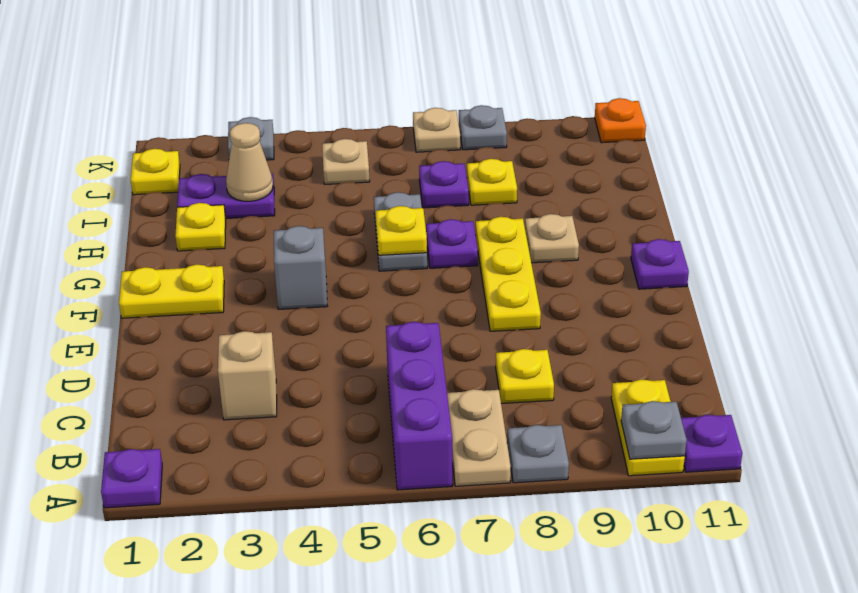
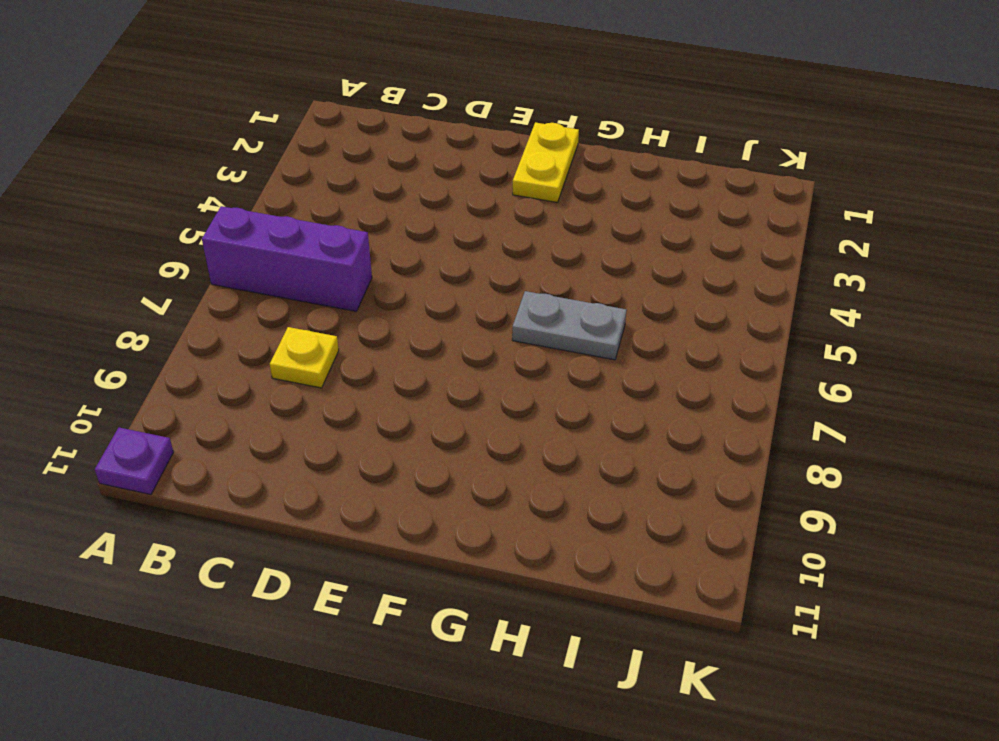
none -> purple plate A1 level 1
none -> tan plate A7:B7 level 1
none -> grey plate A8 level 1

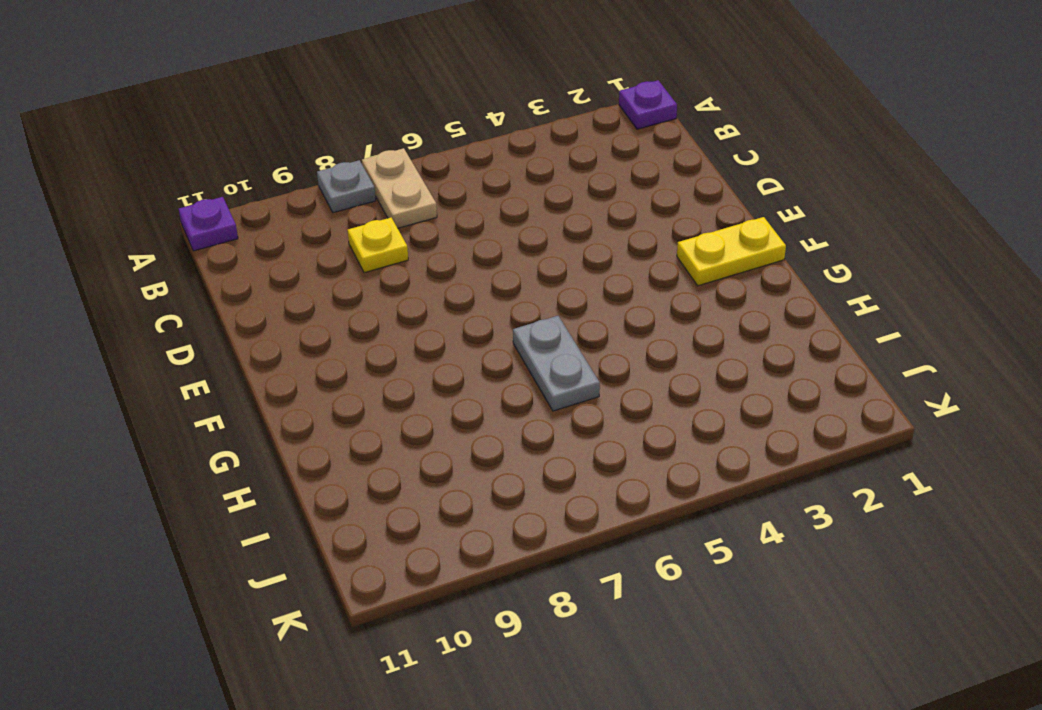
none -> purple brick A6:C6 level 1
none -> yellow plate A10:B10 level 1
none -> tan brick C3 level 1

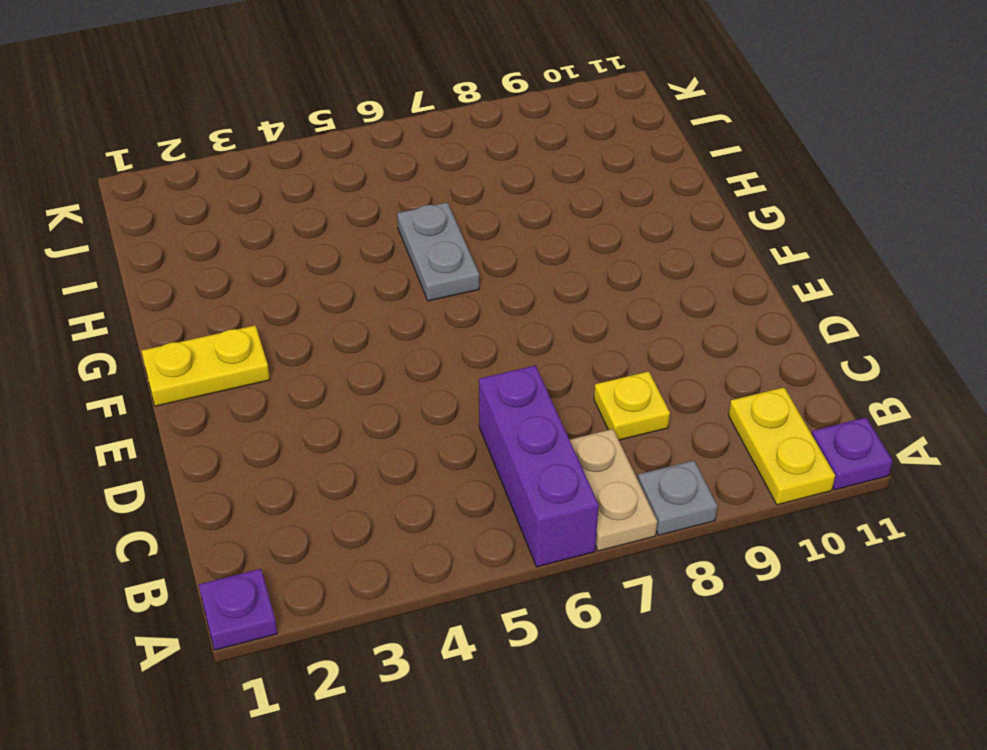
none -> tan brick C3 level 1
none -> yellow plate E8:G8 level 1
none -> grey brick F4 level 1

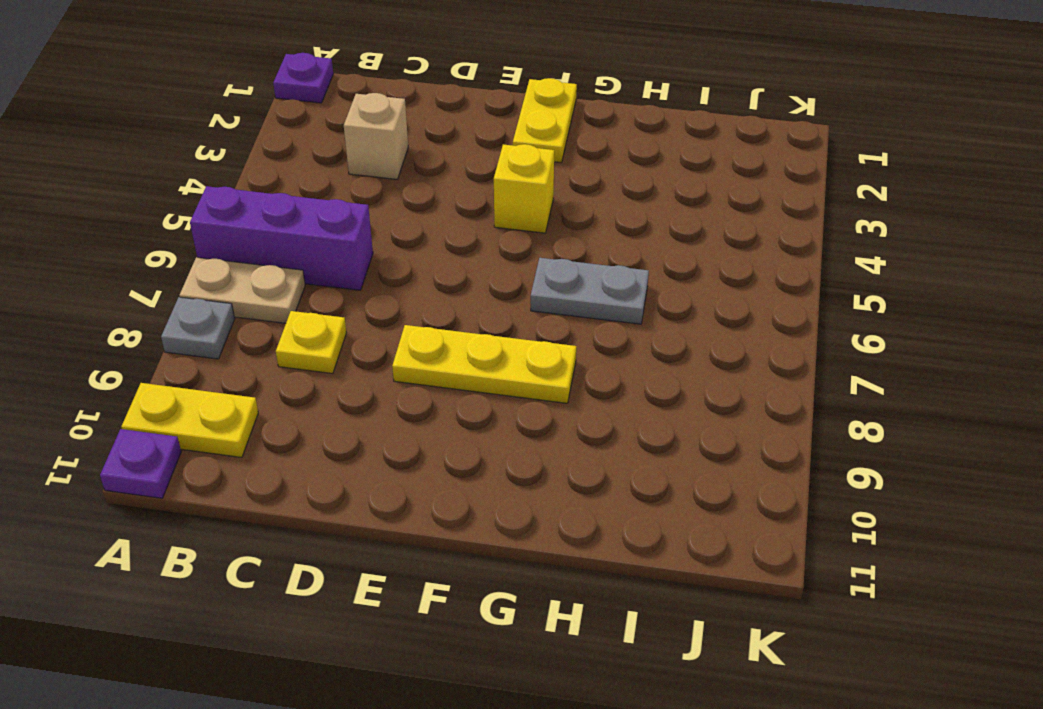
yellow brick F4 level 1 -> grey brick F4 level 1
none -> purple plate F11 level 1
none -> purple plate G7 level 1
none -> tan plate G9 level 1

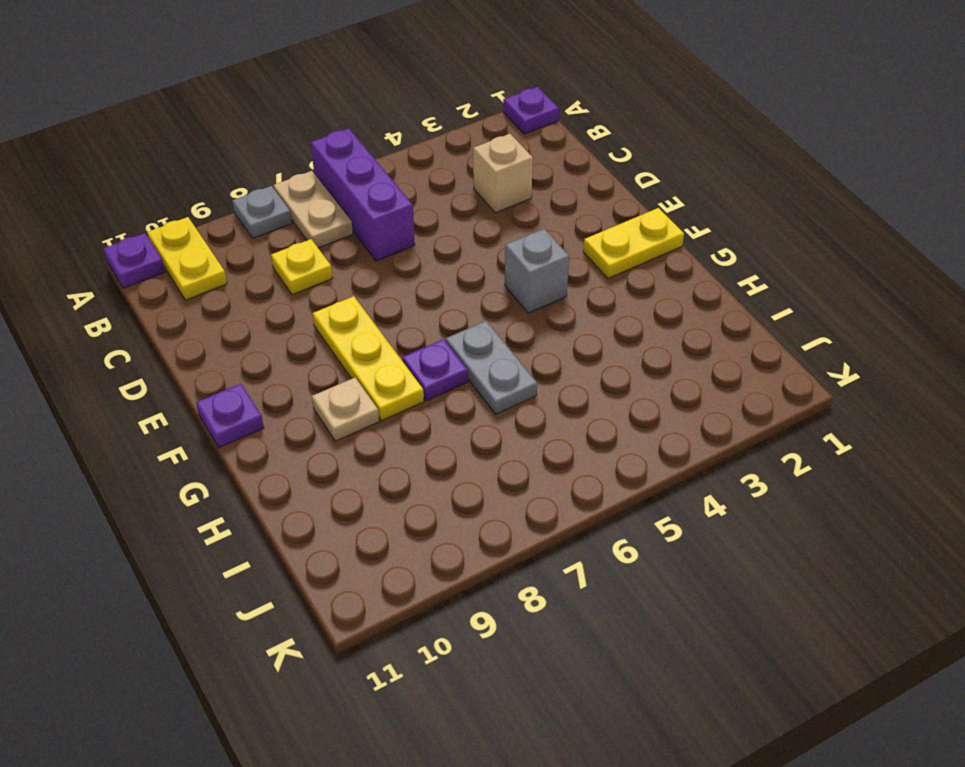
none -> yellow plate H2 level 1
none -> purple plate I2:I3 level 1
none -> purple plate I7 level 1

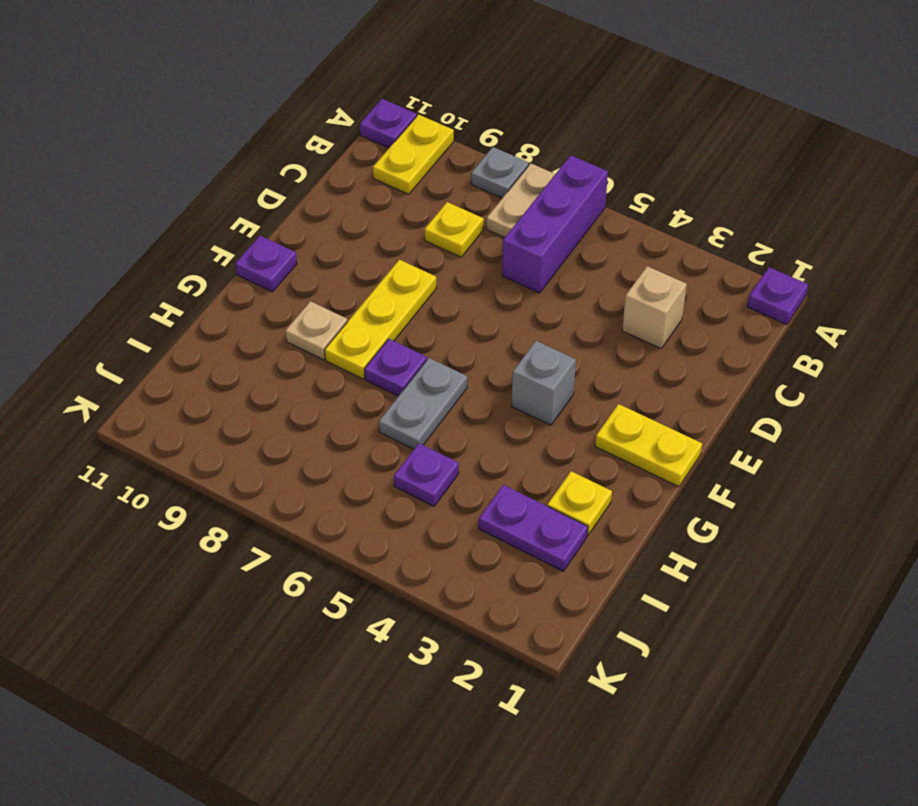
purple plate I5 level 1 -> purple plate I7 level 1
none -> yellow plate I8 level 1
none -> yellow plate J1 level 1
none -> tan plate J5 level 1

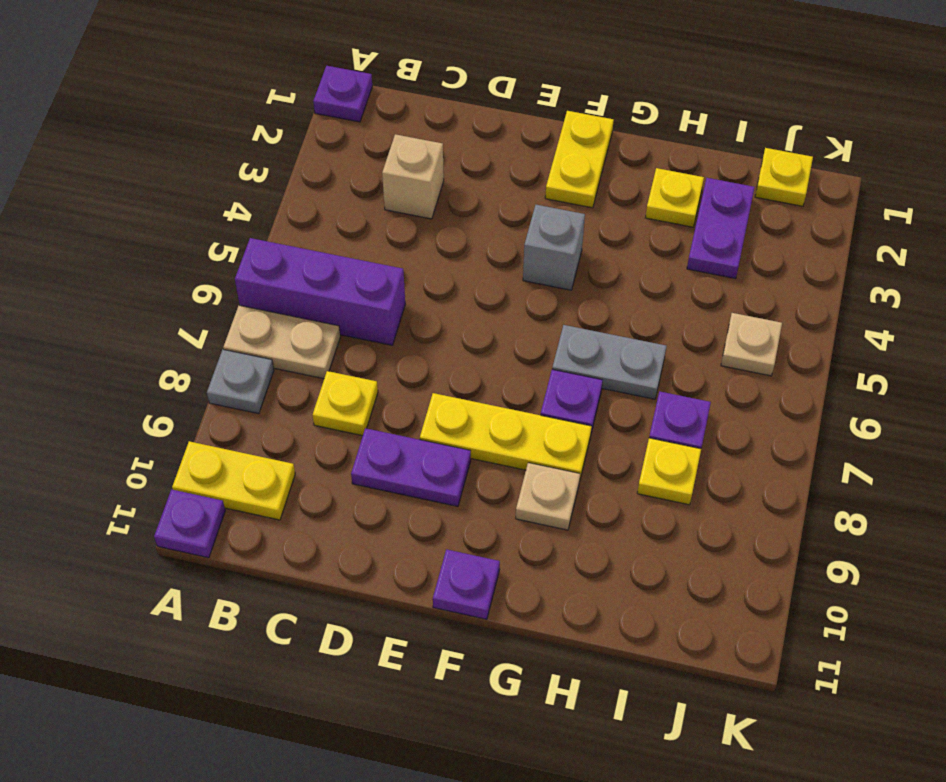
purple plate D9:E9 level 1 -> none
none -> grey plate K3 level 1
none -> tan plate K7 level 1
none -> grey plate K8 level 1

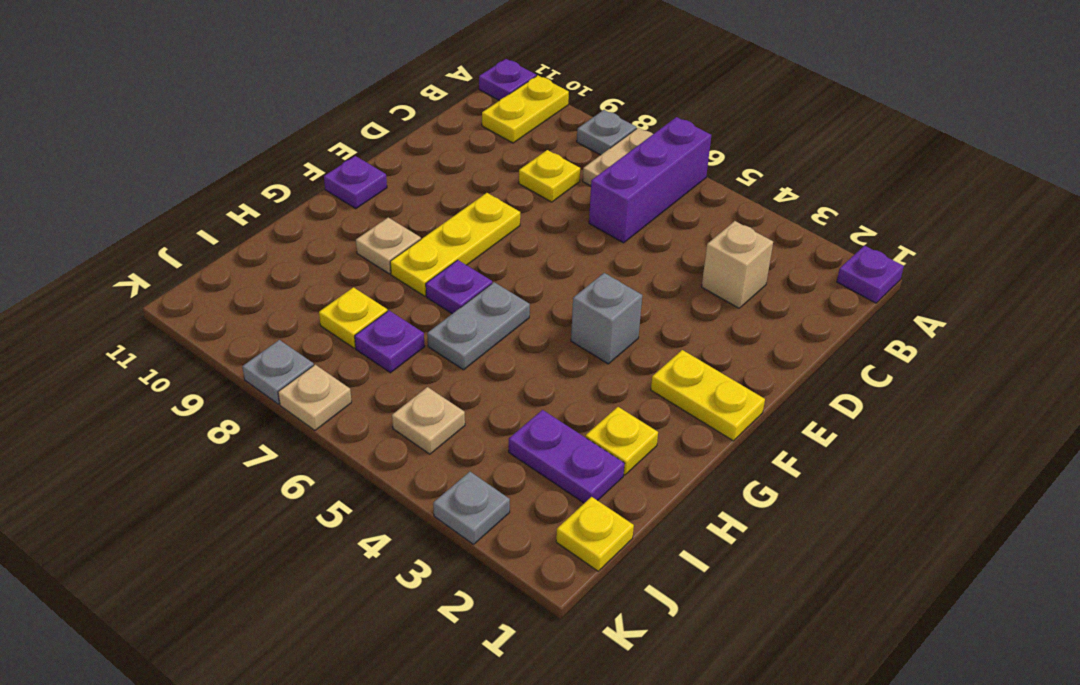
none -> orange plate K11 level 1
none -> grey plate A10 level 2
none -> yellow plate G6 level 2

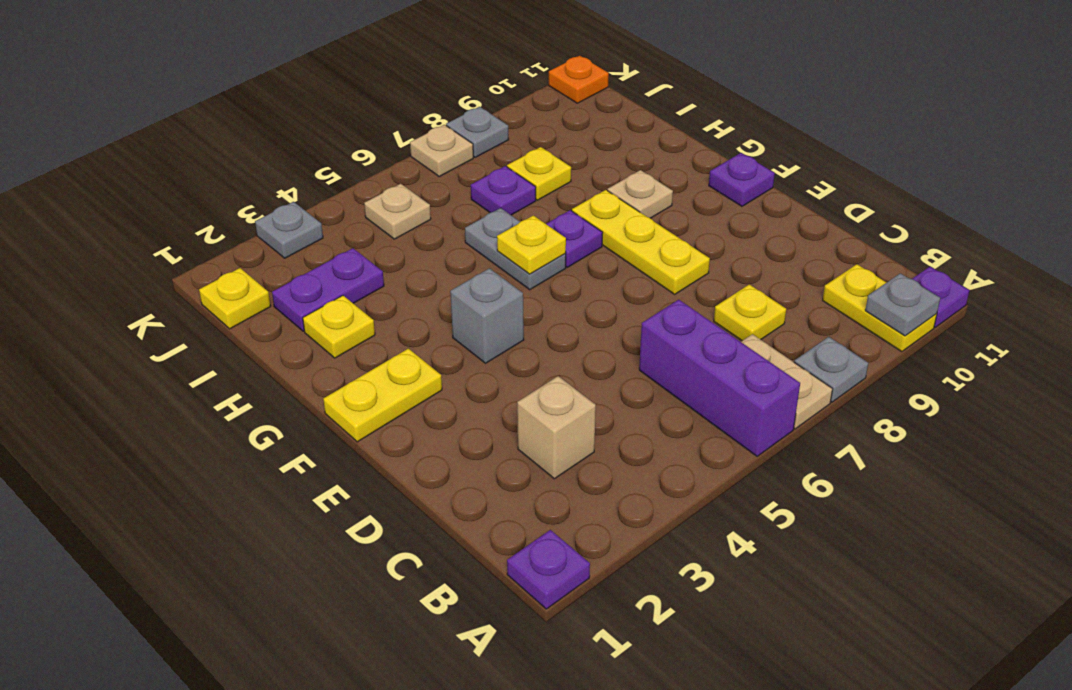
none -> tan cone I3 level 2

